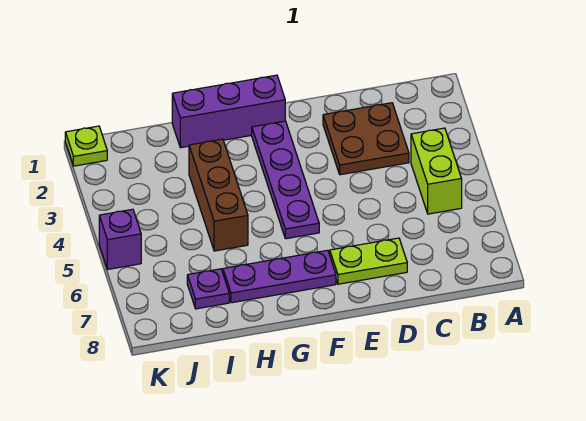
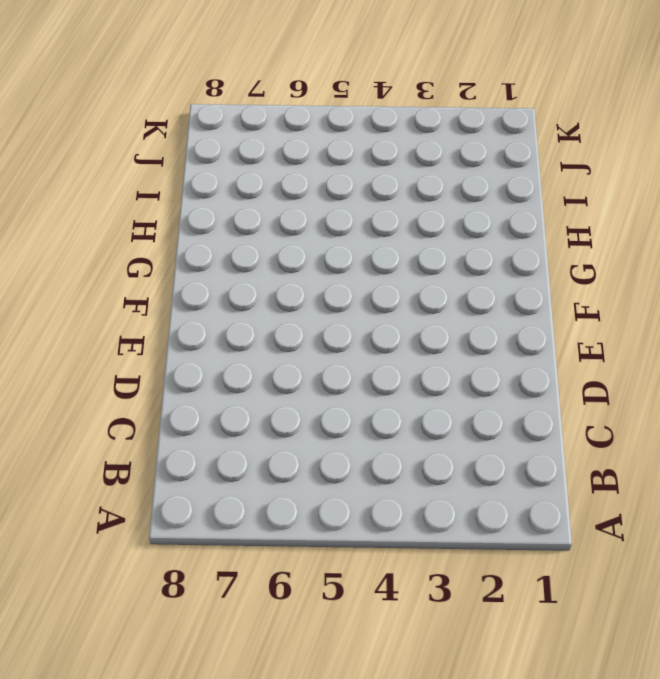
none -> lime brick B4:B5 level 1
none -> brown plate C2:D3 level 1

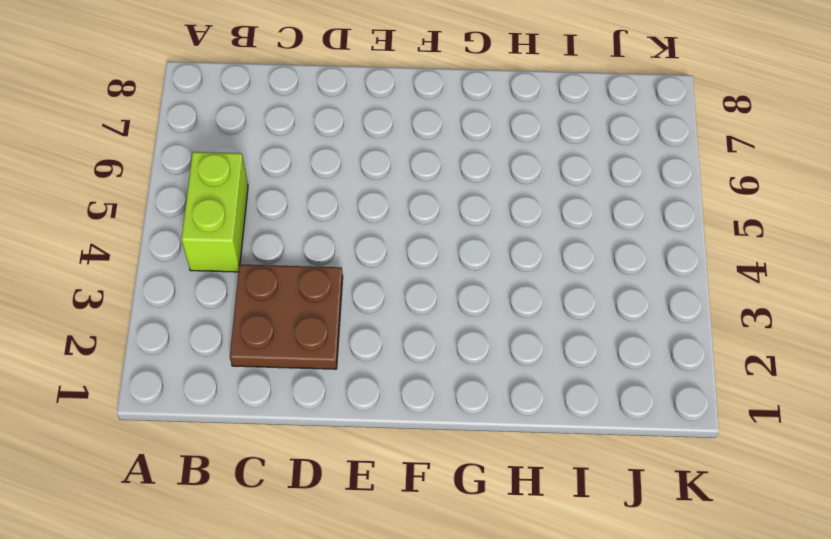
none -> lime plate D7:E7 level 1
none -> purple brick F1:H1 level 1

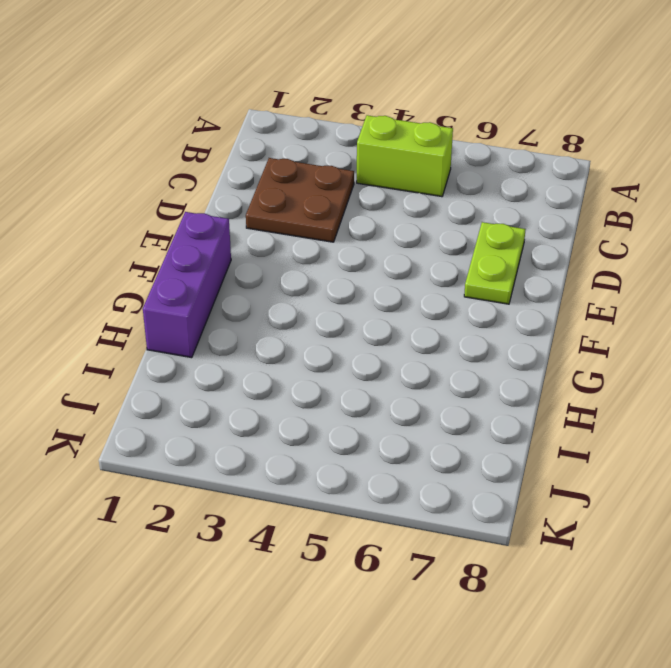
none -> purple plate F2:F5 level 1
none -> purple plate F7:H7 level 1

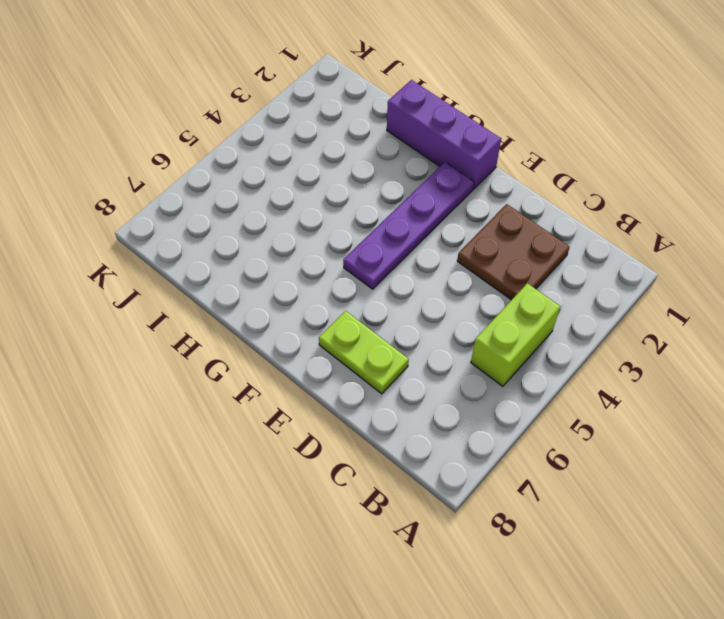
none -> purple plate F7:H7 level 1
none -> brown brick H3:H5 level 1

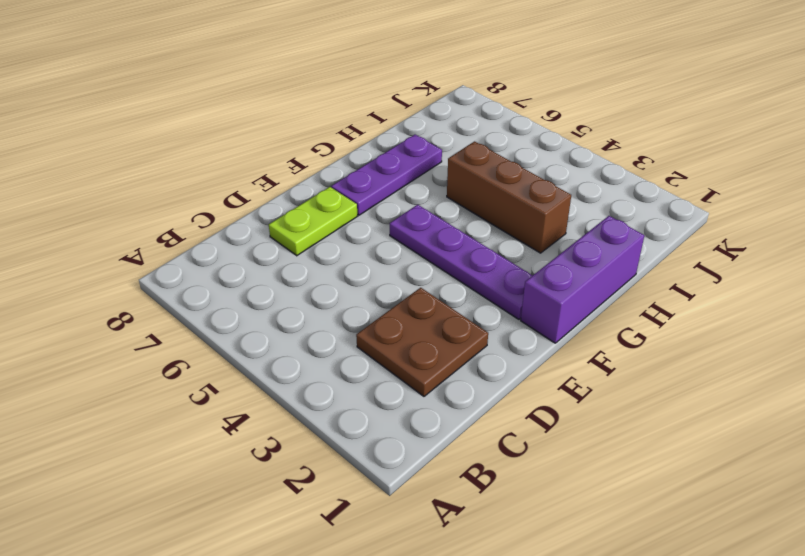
none -> lime brick B4:B5 level 1
none -> purple plate I7 level 1

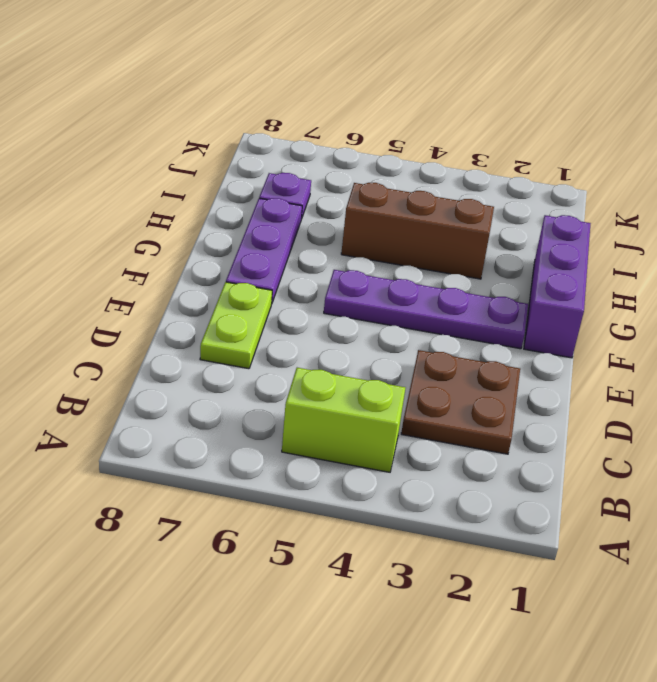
none -> lime plate K1 level 1
none -> purple brick K5 level 1

